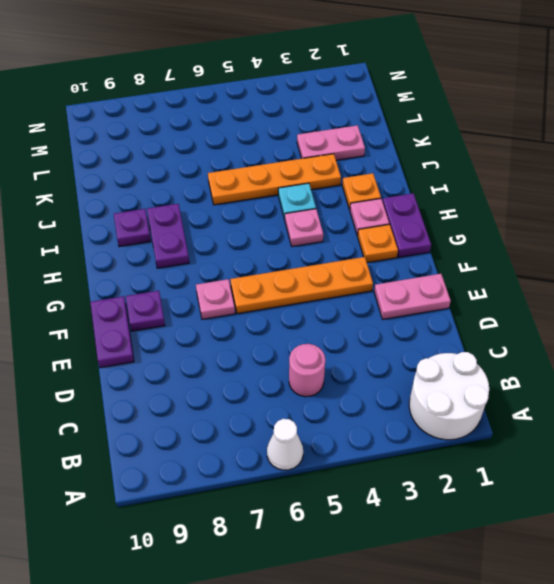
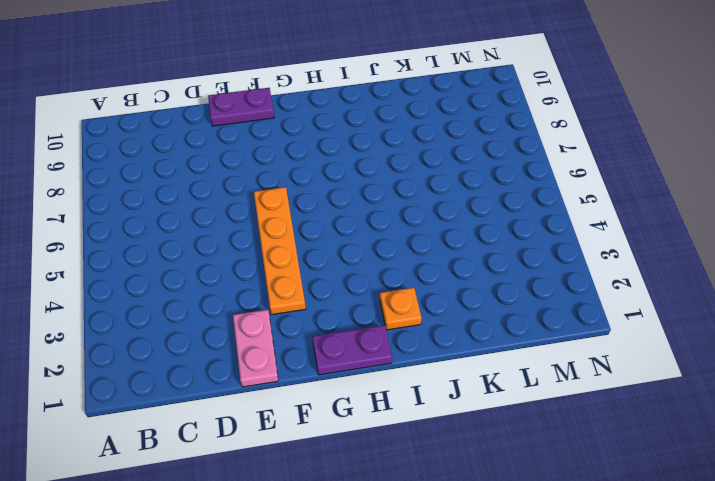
none -> white round brick A1:B2 level 1
none -> white cone A6 level 1
none -> pink round brick C5 level 1

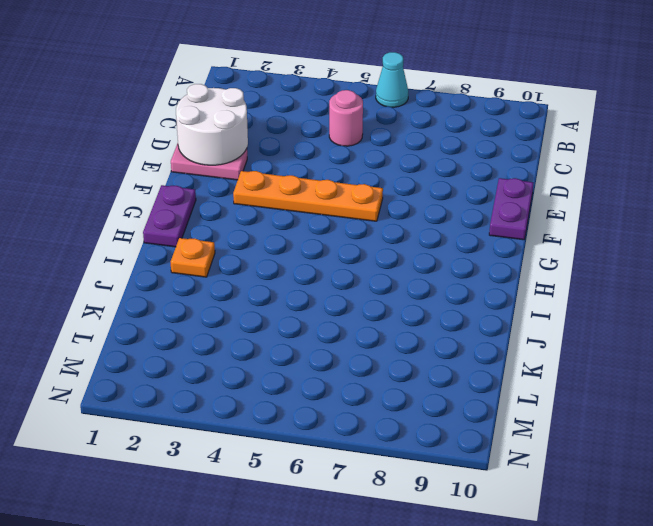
cyan cone A6 level 1 -> white cone A6 level 1
white round brick D1:E2 level 2 -> white round brick A1:B2 level 1
none -> pink plate F7 level 1
none -> purple plate F9 level 1
none -> orange plate G2 level 1

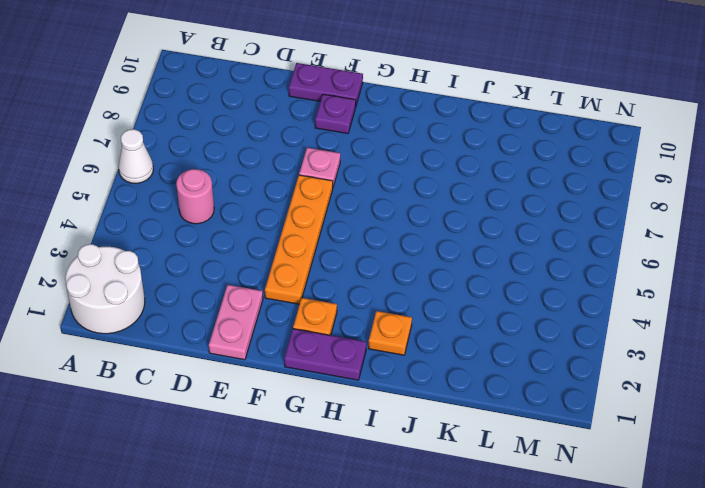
none -> pink plate H2 level 1
none -> pink plate H4 level 1
none -> purple plate H8:I8 level 1

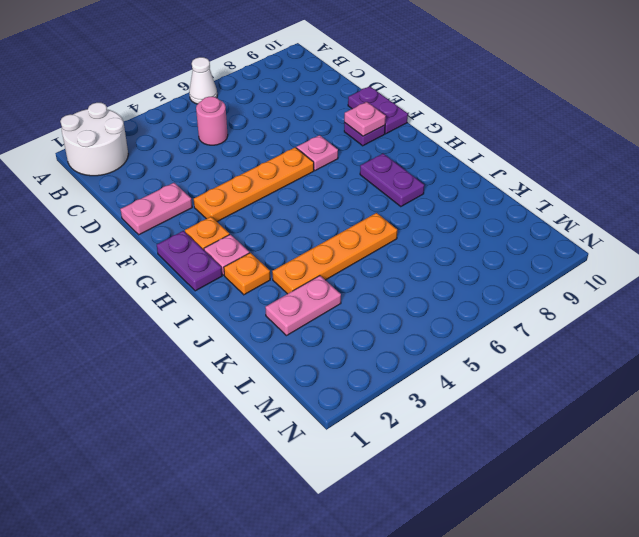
pink plate F9 level 2 -> pink plate H4 level 1
none -> cyan plate I4 level 1
none -> purple plate I9 level 1

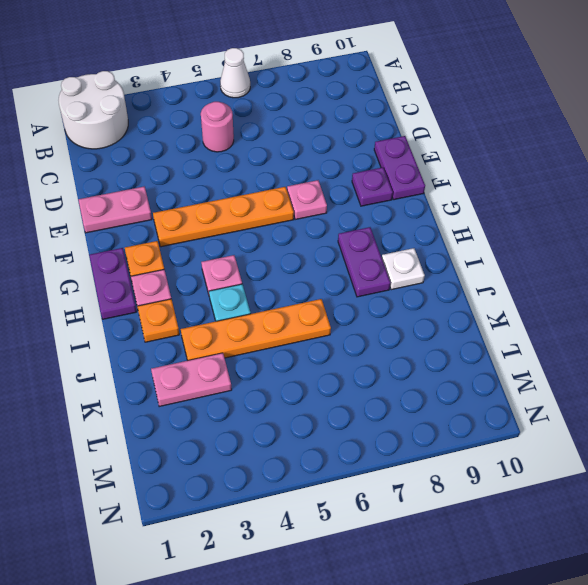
white plate I9 level 1 -> purple plate I9 level 1

